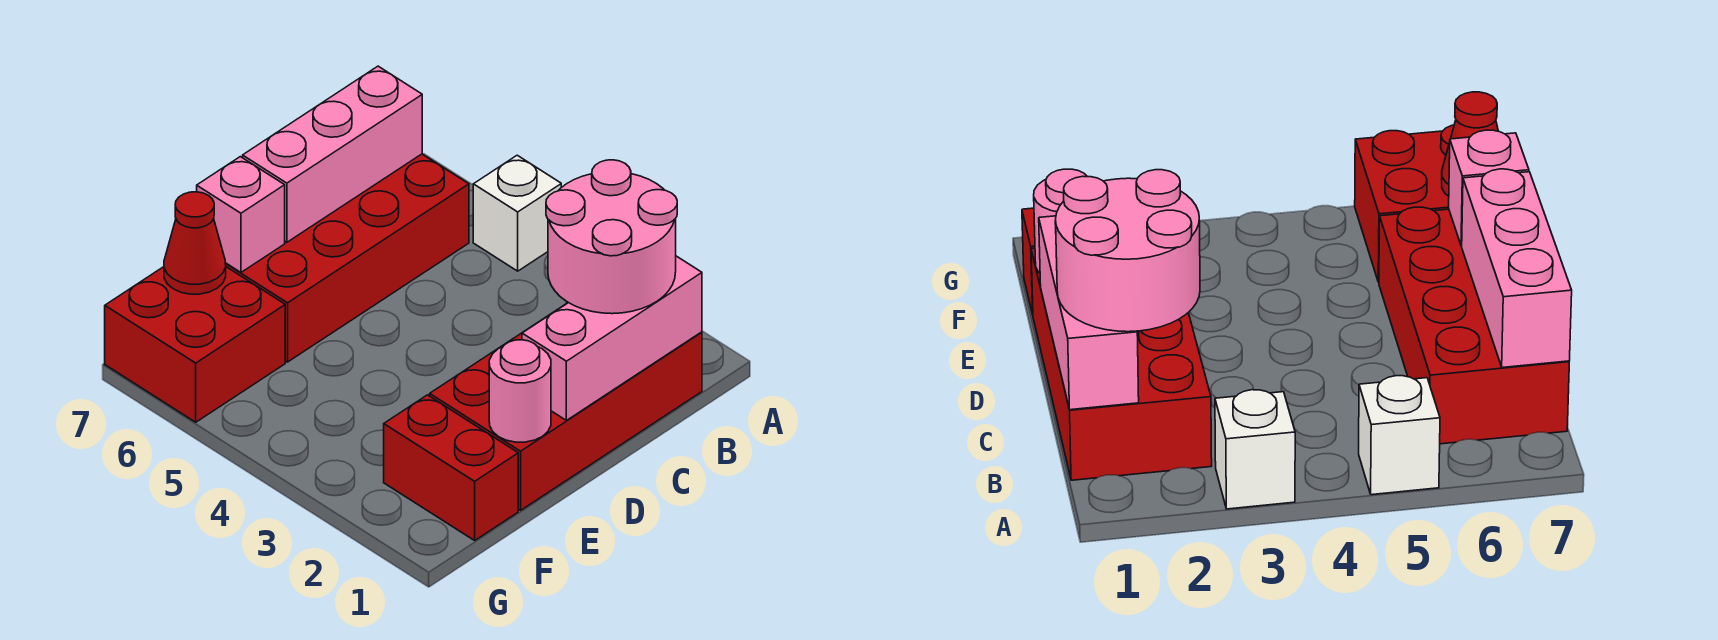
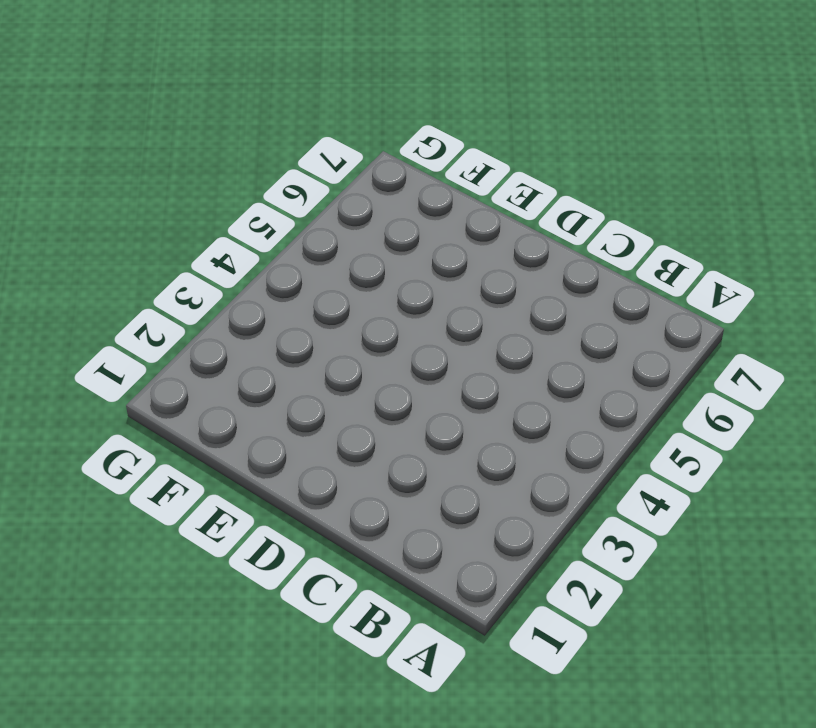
none -> white brick A3 level 1
none -> white brick A5 level 1
none -> red brick B1:E2 level 1

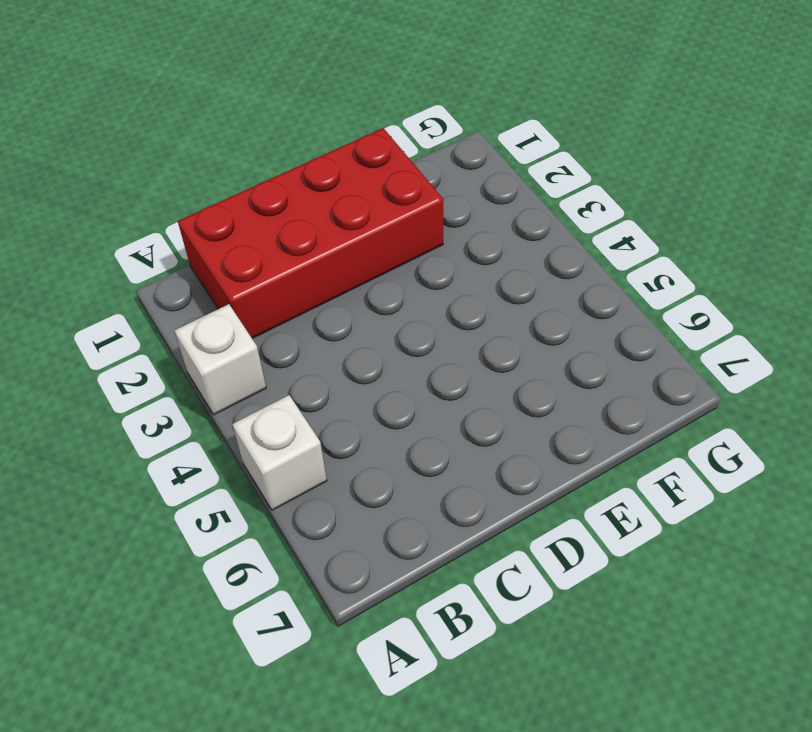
none -> red brick B6:E7 level 1
none -> red brick F1:F2 level 1
none -> red brick F6:G7 level 1

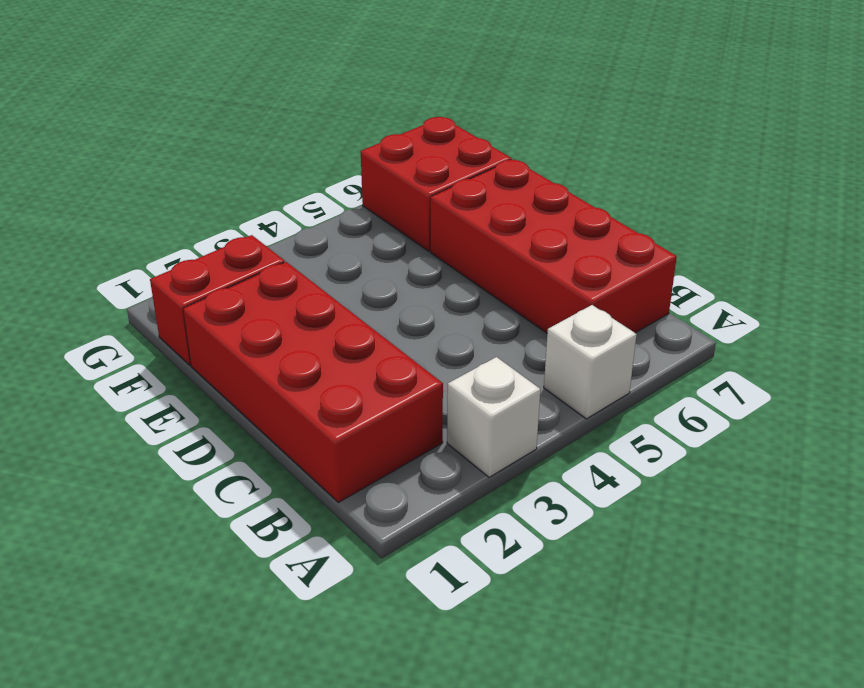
none -> pink brick B1:D1 level 2
none -> pink brick B7:D7 level 2
none -> pink round brick E1 level 2

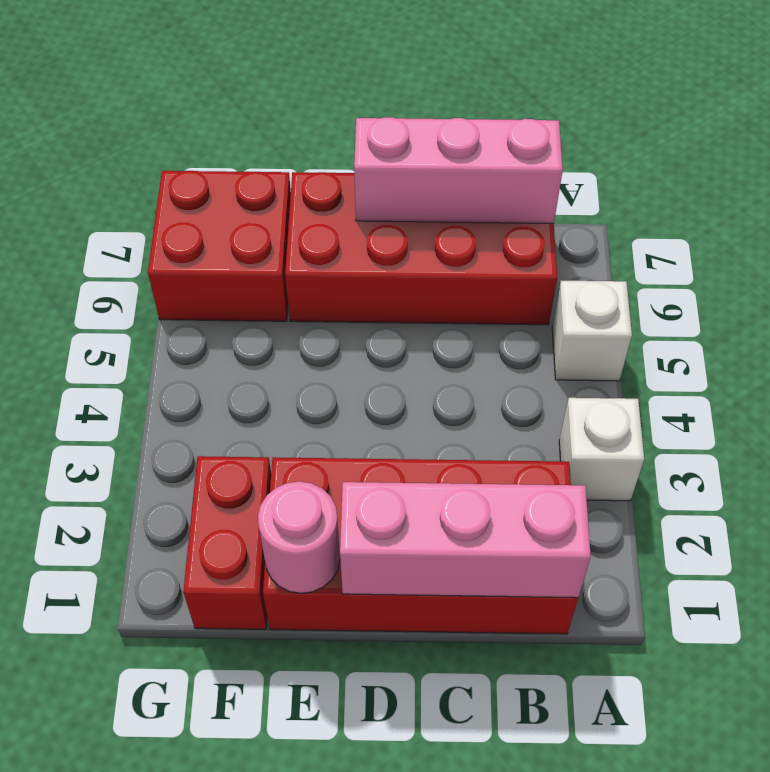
none -> pink brick E7 level 2
none -> red cone F7 level 2
none -> pink round brick B1:C2 level 3

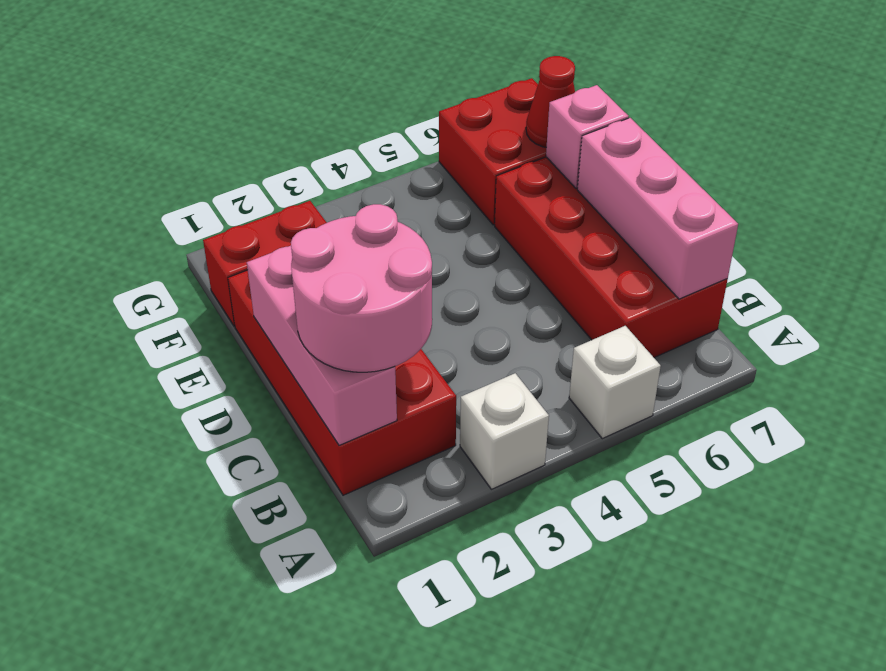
none -> pink round brick E1 level 2

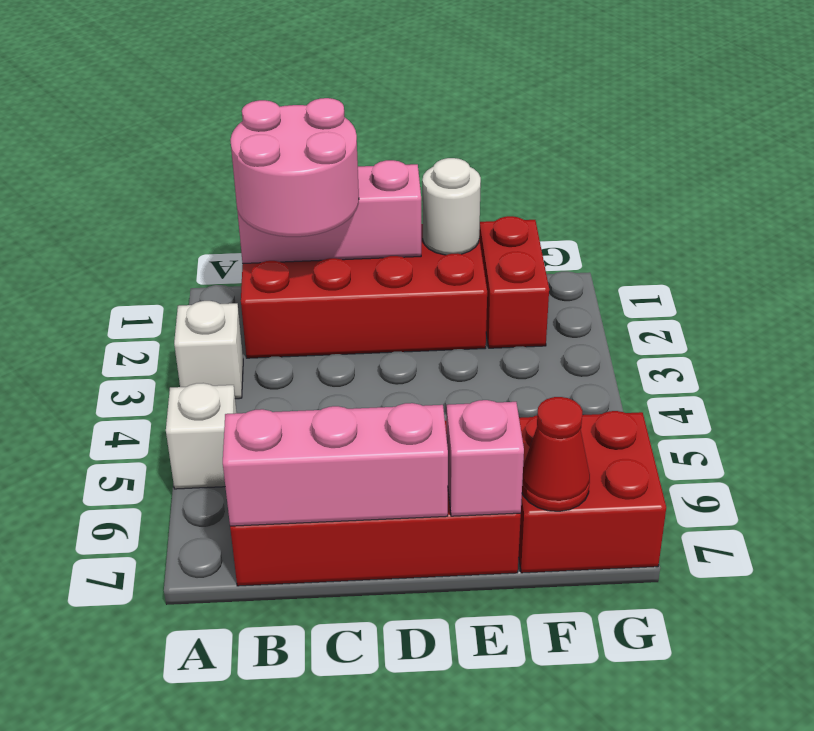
white round brick E1 level 2 -> pink round brick E1 level 2

